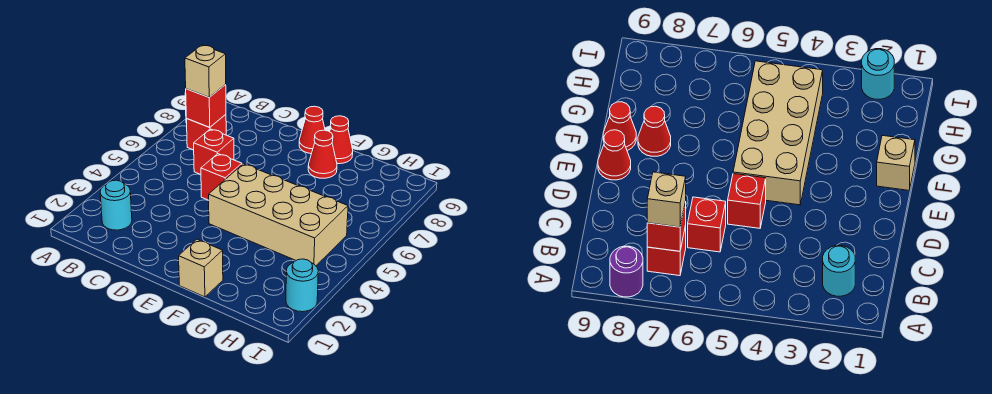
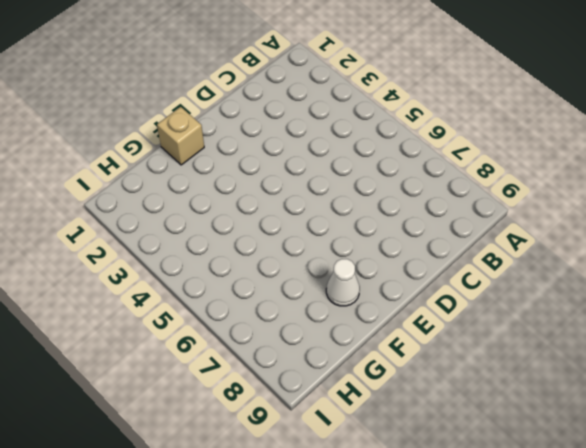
white cone F8 level 1 -> red cone F8 level 1
none -> purple round brick A8 level 1
none -> cyan round brick B2 level 1
none -> red brick B7 level 1

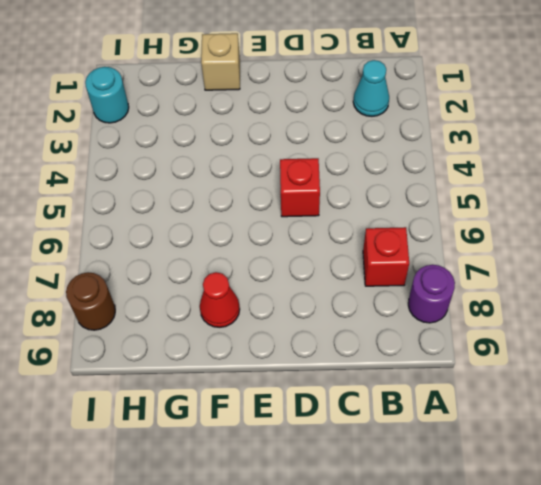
cyan cone B2 level 1 -> cyan round brick B2 level 1
brown round brick I8 level 1 -> none
none -> red brick C6 level 1
none -> tan brick E4:H5 level 1
none -> red cone E9 level 1

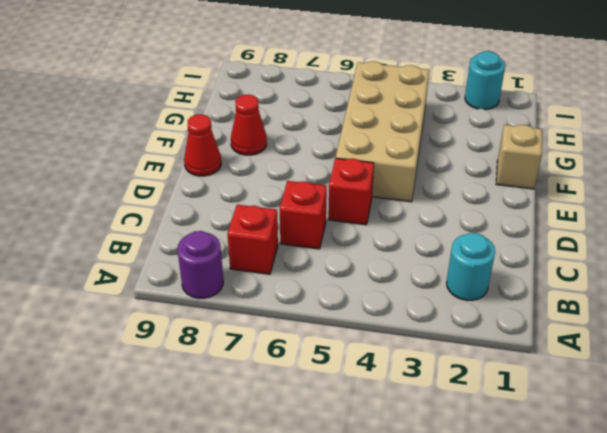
none -> red cone F9 level 1
none -> red brick B7 level 2
none -> tan brick B7 level 3

